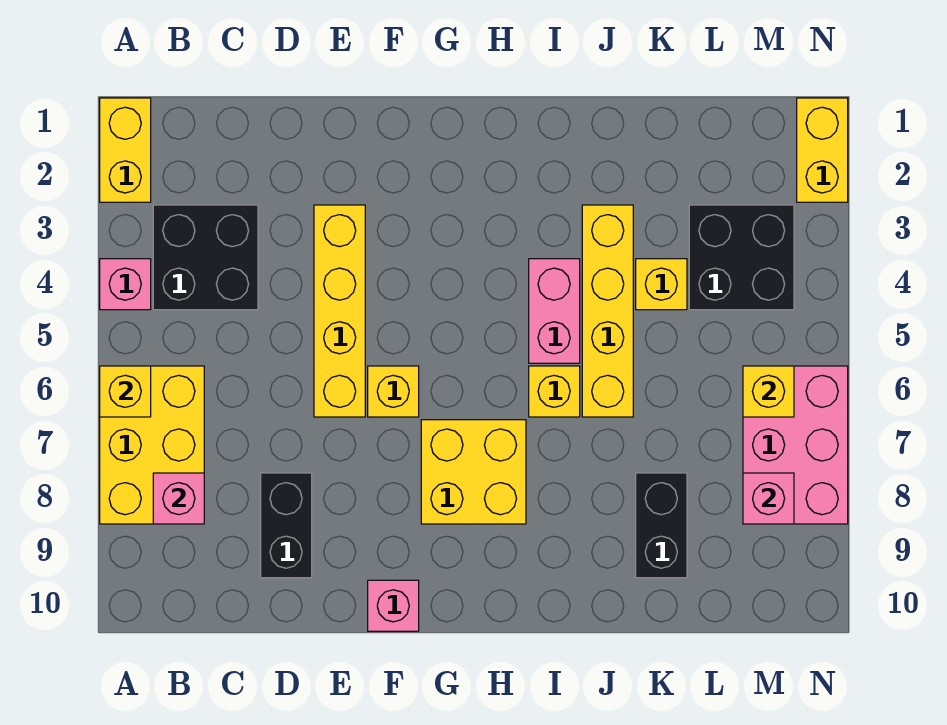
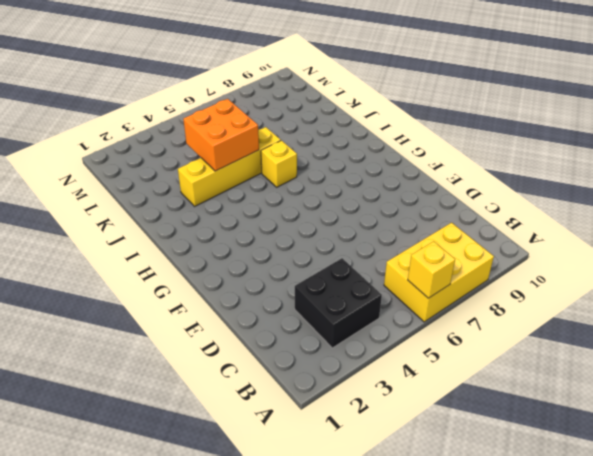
orange brick J4:K5 level 2 -> none
none -> yellow brick A1:A2 level 1
none -> pink brick A4 level 1
none -> black brick D8:D9 level 1

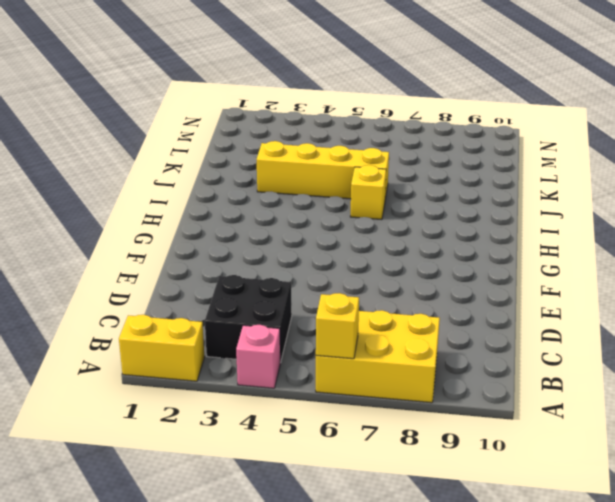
none -> black brick D8:D9 level 1
none -> yellow brick E3:E6 level 1
none -> yellow brick F6 level 1

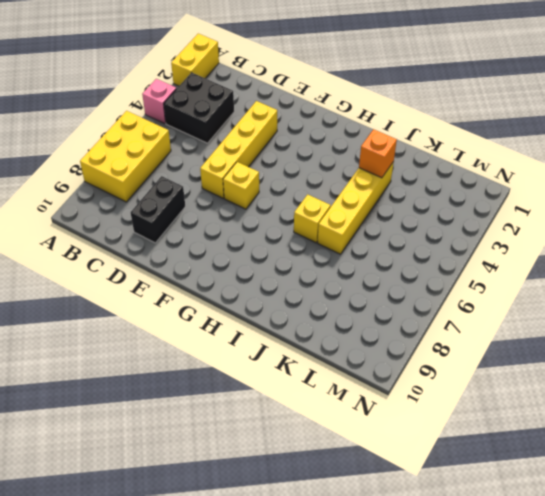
orange brick J3 level 2 -> none
none -> pink brick F10 level 1
none -> yellow brick G7:H8 level 1
none -> pink brick I4:I5 level 1

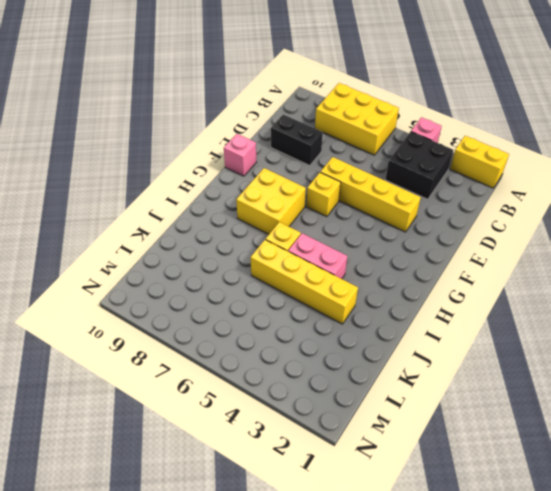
none -> yellow brick K4 level 1
none -> black brick K8:K9 level 1
none -> black brick L3:M4 level 1

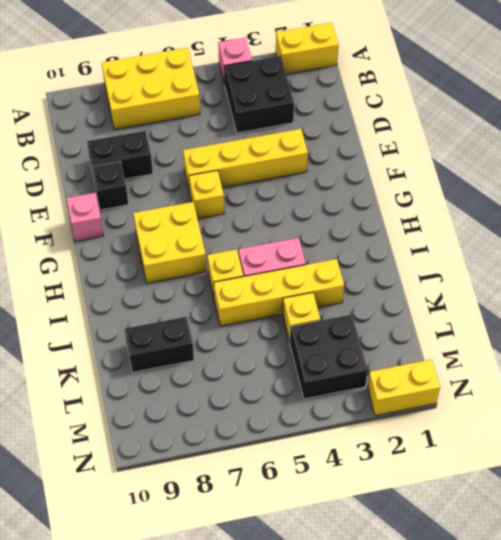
black brick E9 level 1 -> none
none -> pink brick M6:N8 level 1
none -> yellow brick A6 level 2
none -> pink brick B8 level 2

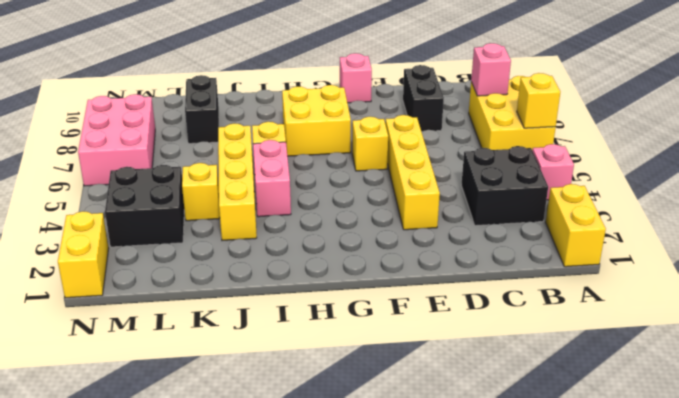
none -> yellow brick M6 level 2
none -> pink brick M8 level 2

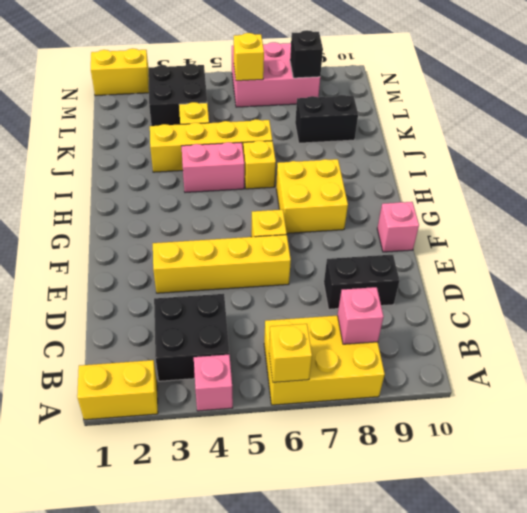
black brick M8 level 2 -> pink brick M8 level 2

